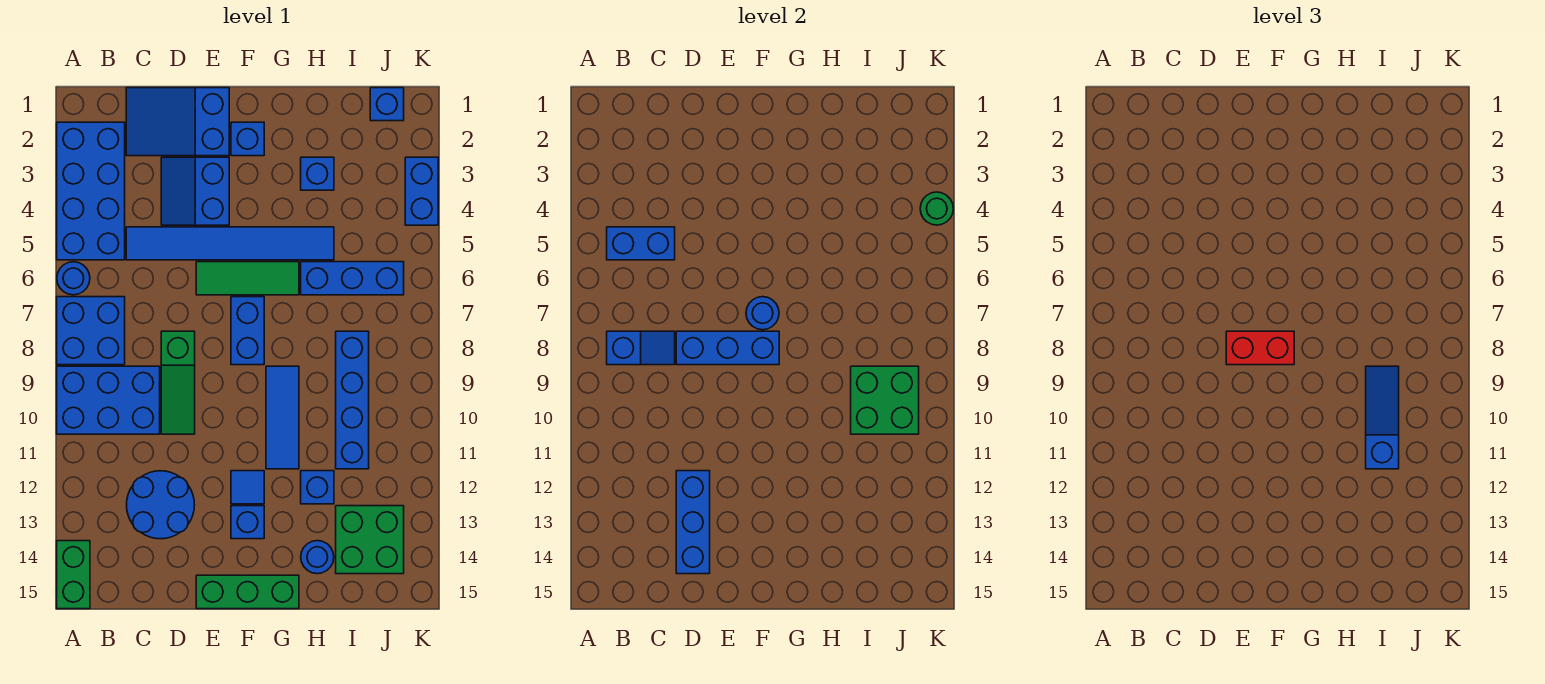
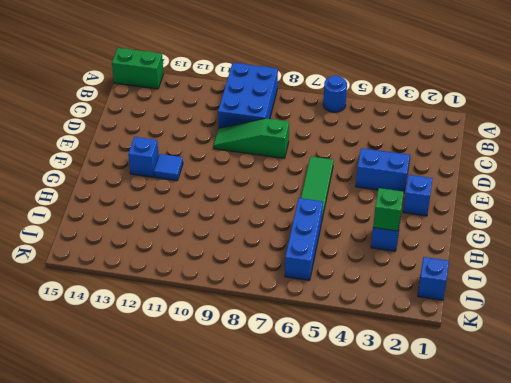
green brick H3 level 2 -> none
none -> blue brick A2:B5 level 1
none -> blue brick A7:B8 level 1
none -> blue slope C1:E2 level 1 top E
none -> blue tile C5:H5 level 1

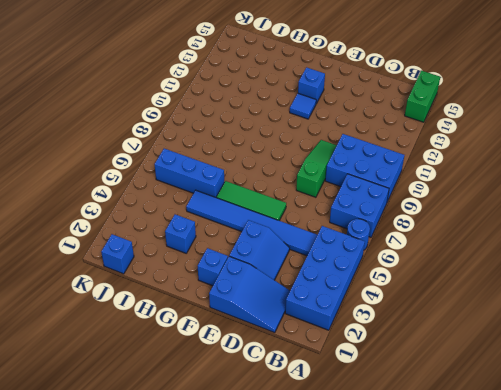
none -> blue round brick C12:D13 level 1
none -> green brick E15:G15 level 1
none -> blue brick F7:F8 level 1
none -> blue tile G9:G11 level 1

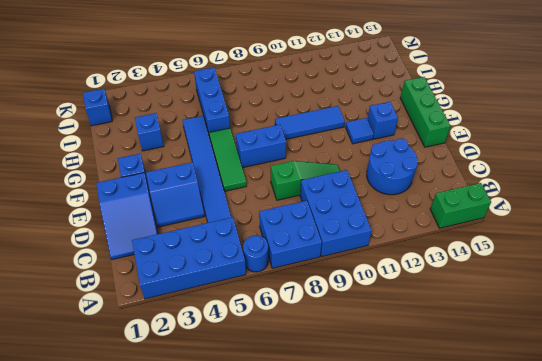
none -> blue brick H12 level 1
none -> blue round brick H14 level 1
none -> blue brick I8:I11 level 1
none -> green brick I13:J14 level 1

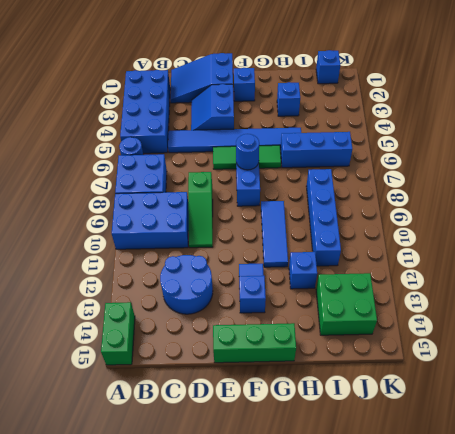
none -> blue round brick H14 level 1
none -> blue brick K3:K4 level 1
none -> blue brick B5:C5 level 2
none -> blue slope B8:C8 level 2 top B

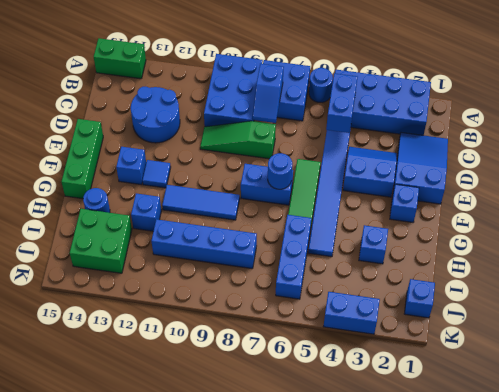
none -> blue brick D8:F8 level 2
none -> blue brick D12:D14 level 2
none -> green brick I9:J10 level 2
none -> green round brick K4 level 2

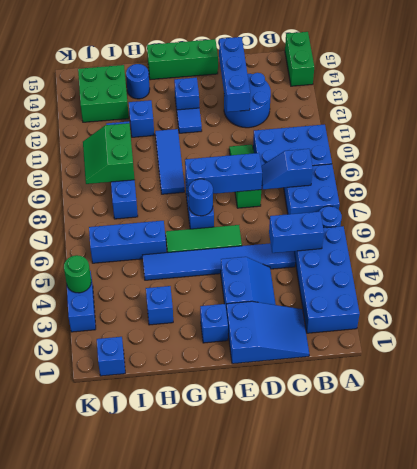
green slope I9:J10 level 2 top I -> green brick I9:J10 level 2
none -> red brick E8:F8 level 3
none -> blue slope I9:I11 level 3 top 11

